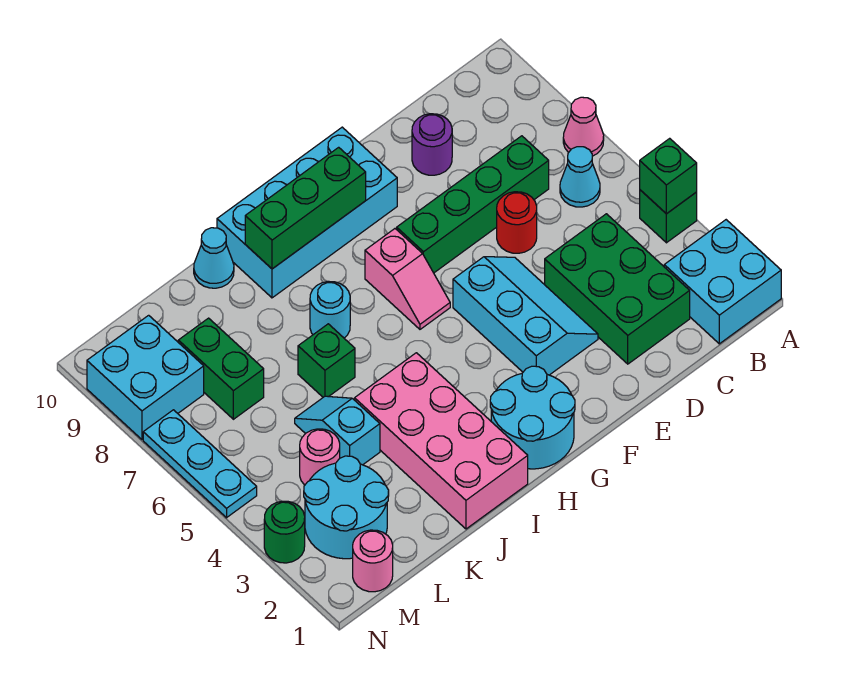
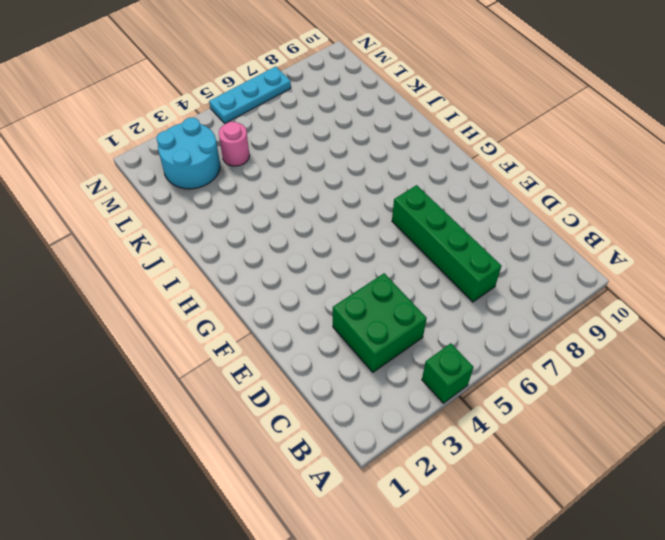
green brick C3:D4 level 1 -> green brick C2:D4 level 1
none -> cyan brick A1:B2 level 1
none -> pink cone A7 level 1
none -> cyan cone B6 level 1

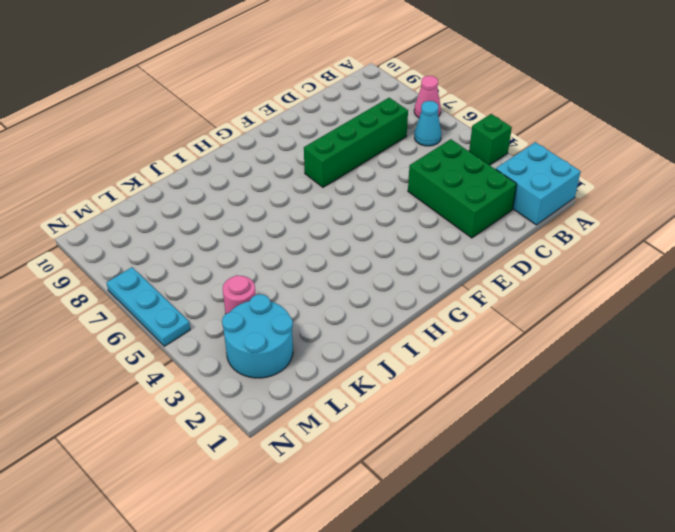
none -> red round brick D6 level 1
none -> purple round brick D9 level 1
none -> cyan slope E3:F5 level 1 top F

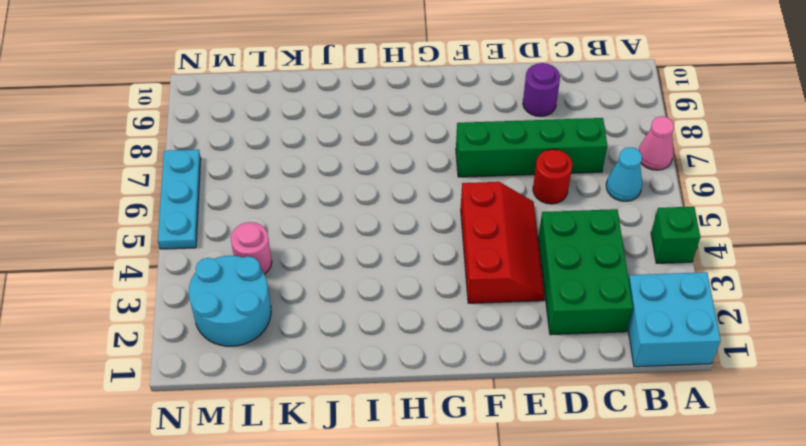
red slope E3:F5 level 1 top F -> cyan slope E3:F5 level 1 top F
none -> cyan brick F9:I10 level 1
none -> cyan round brick G1:H2 level 1
none -> pink slope G6:G7 level 1 top 7

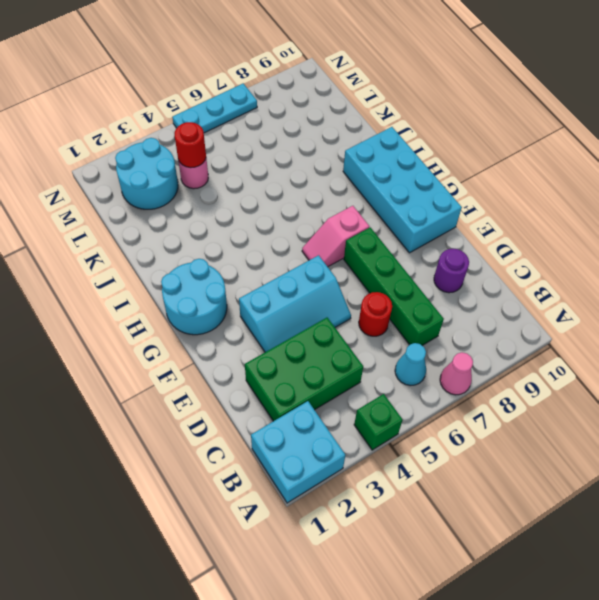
red round brick L4 level 2 -> none
none -> pink brick I1:J4 level 1
none -> cyan round brick I7 level 1
none -> green brick J6 level 1

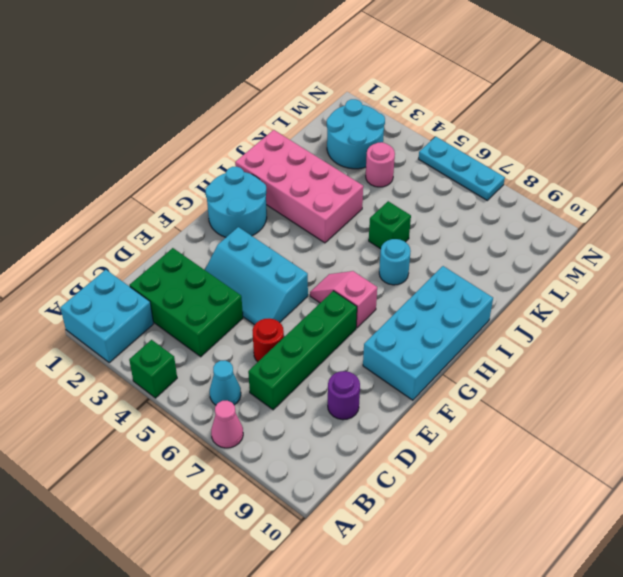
none -> cyan cone J10 level 1
none -> cyan slope K4:K5 level 1 top 4
none -> green brick L7:L8 level 1

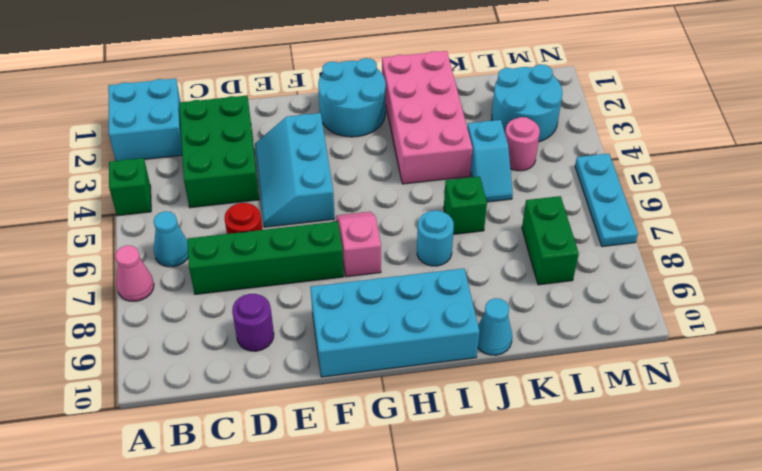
none -> pink round brick M1 level 1
none -> cyan brick M8:N9 level 1
none -> green round brick N3 level 1

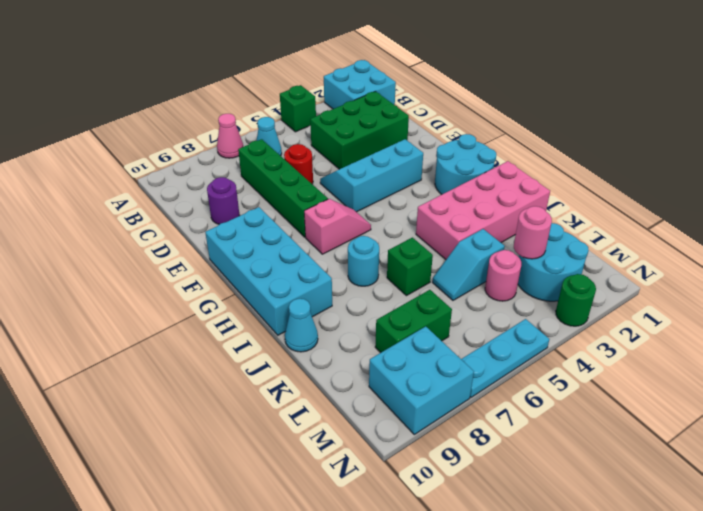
pink round brick L3 level 2 -> pink round brick M1 level 1
none -> green brick A4 level 2
none -> green brick G9:I9 level 2

